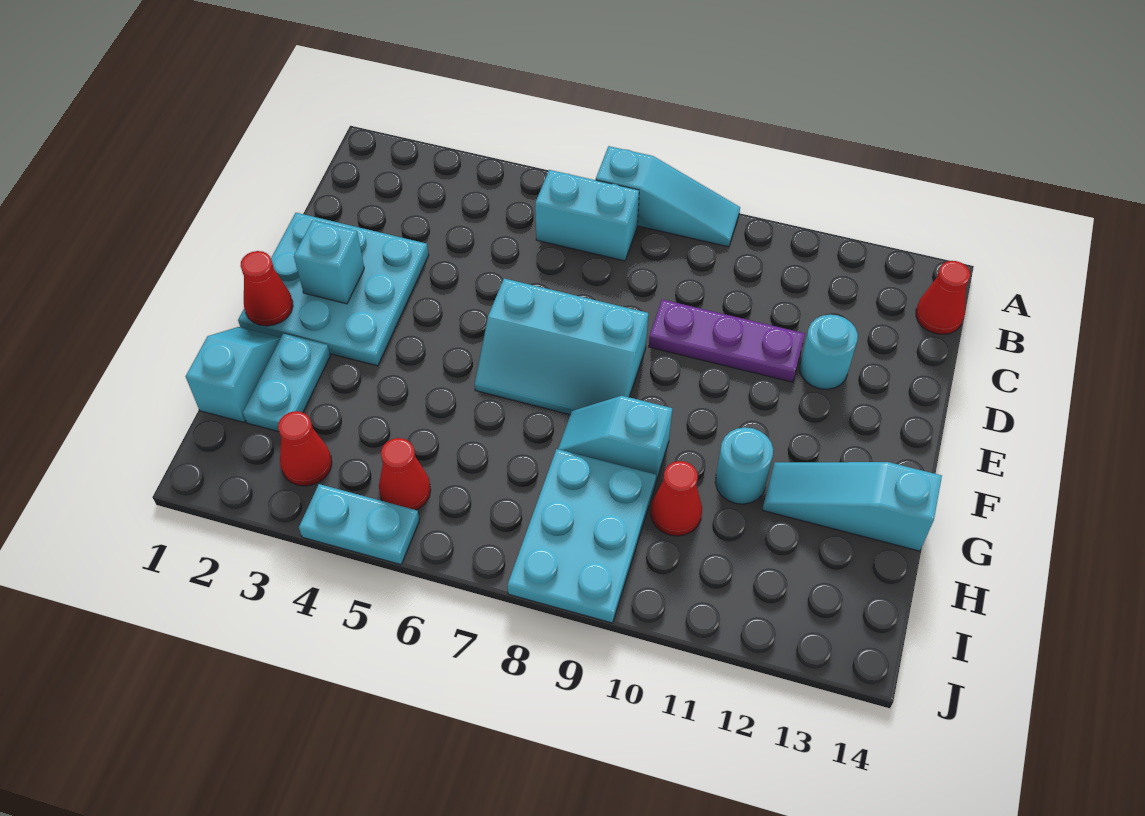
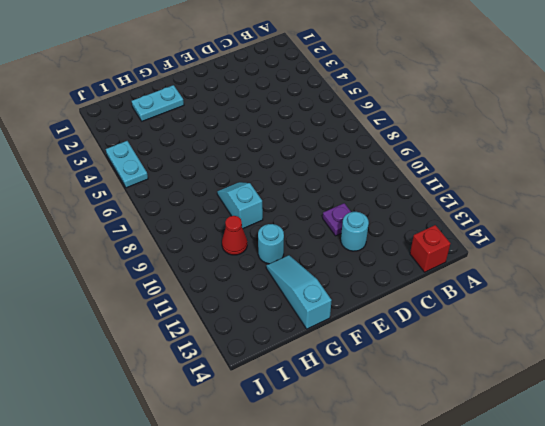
red brick B14 level 1 -> red cone B14 level 1
purple plate D11 level 1 -> purple plate D9:D11 level 1
none -> cyan slope A7:A9 level 1 top 7
none -> cyan brick B6:B7 level 1
none -> cyan plate D1:F3 level 1

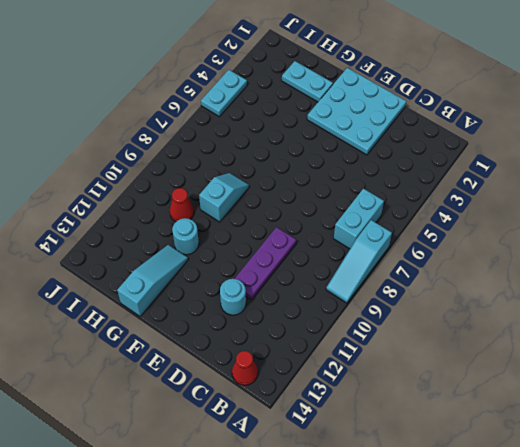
none -> cyan slope E6:F8 level 1 top E
none -> cyan slope G1:H1 level 1 top H
none -> cyan plate H8:J9 level 1

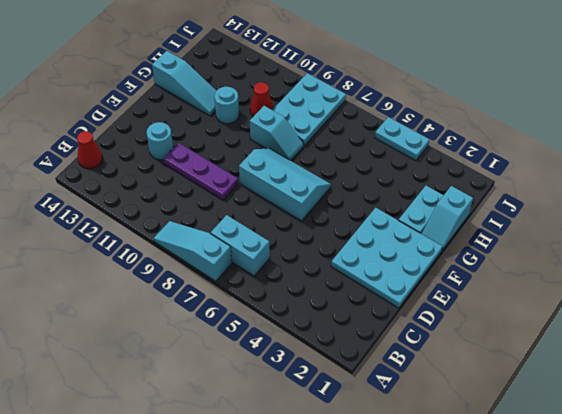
none -> red cone I3 level 1
none -> red cone I5 level 1
none -> cyan brick E2 level 2

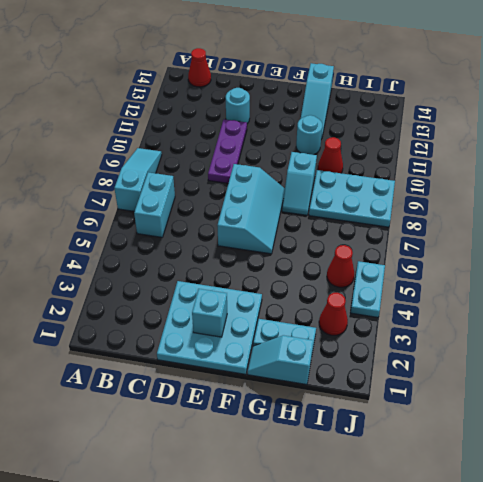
none -> red cone F1 level 2

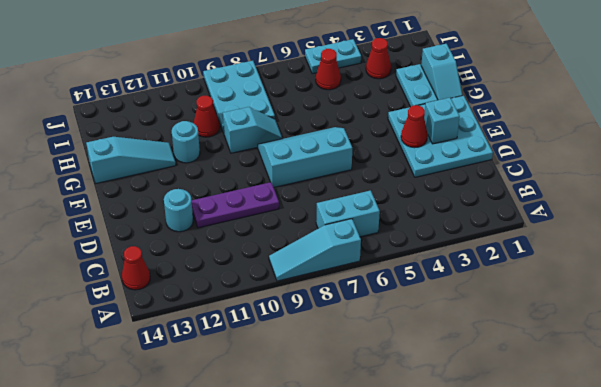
red cone E3 level 2 -> red cone F1 level 2

